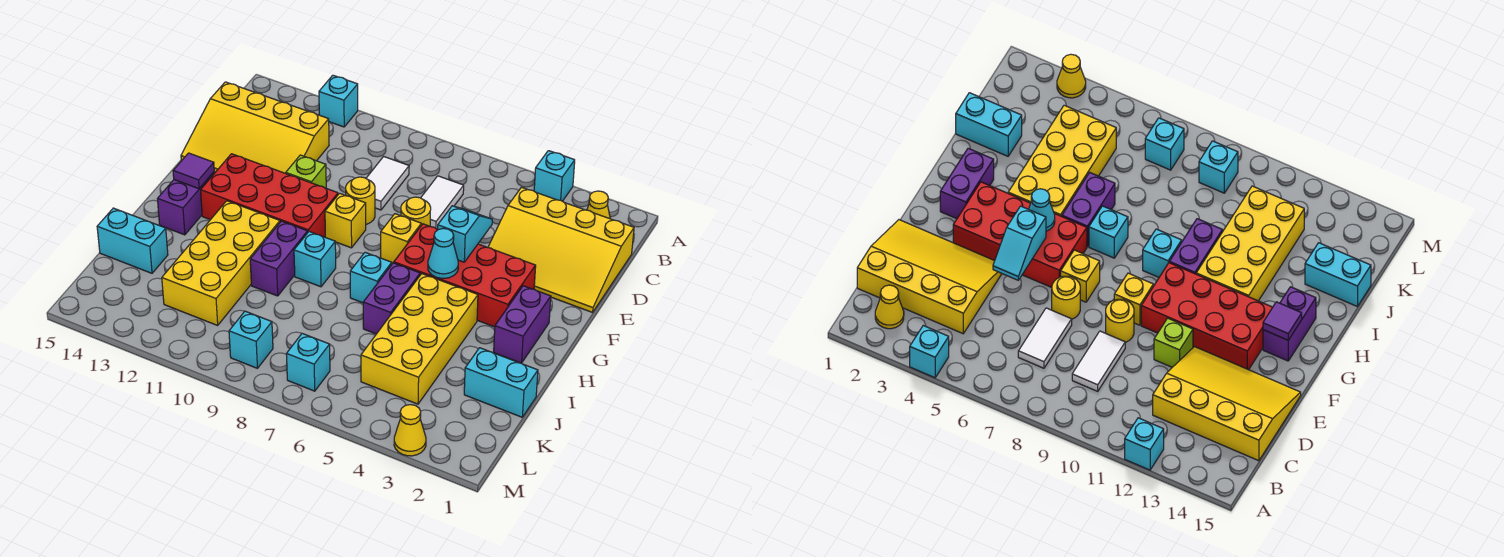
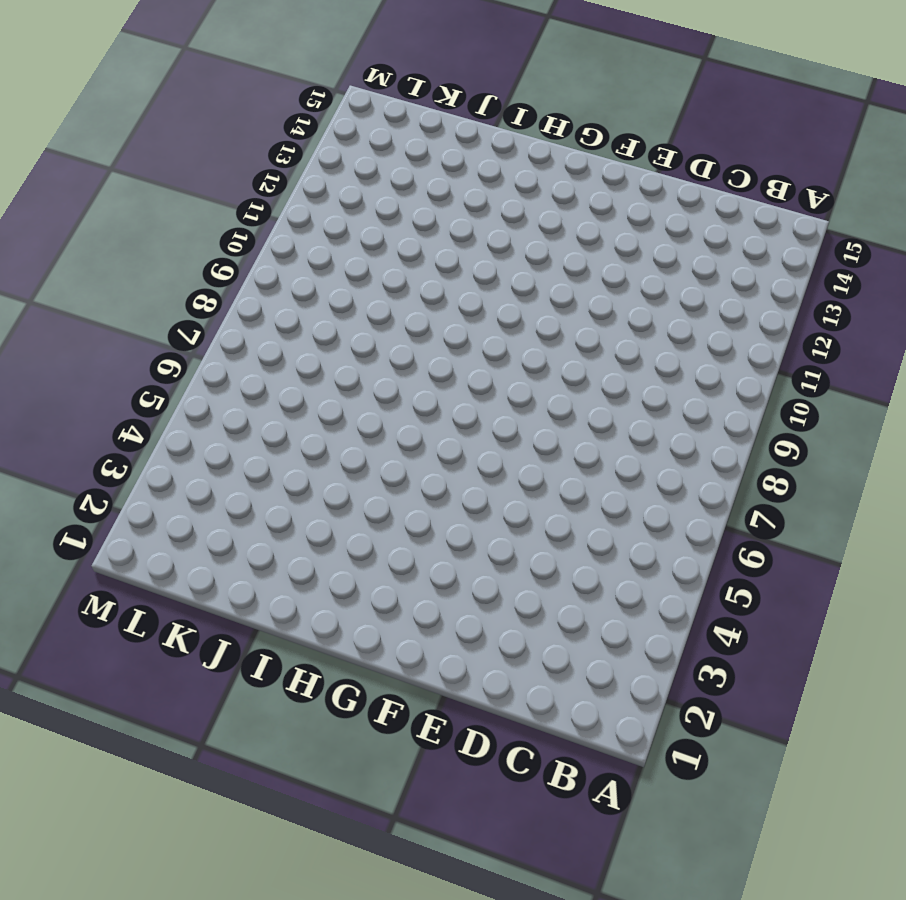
none -> cyan brick A4 level 1
none -> cyan brick A12 level 1
none -> yellow cone B2 level 1
none -> yellow slope C1:E4 level 1 top C

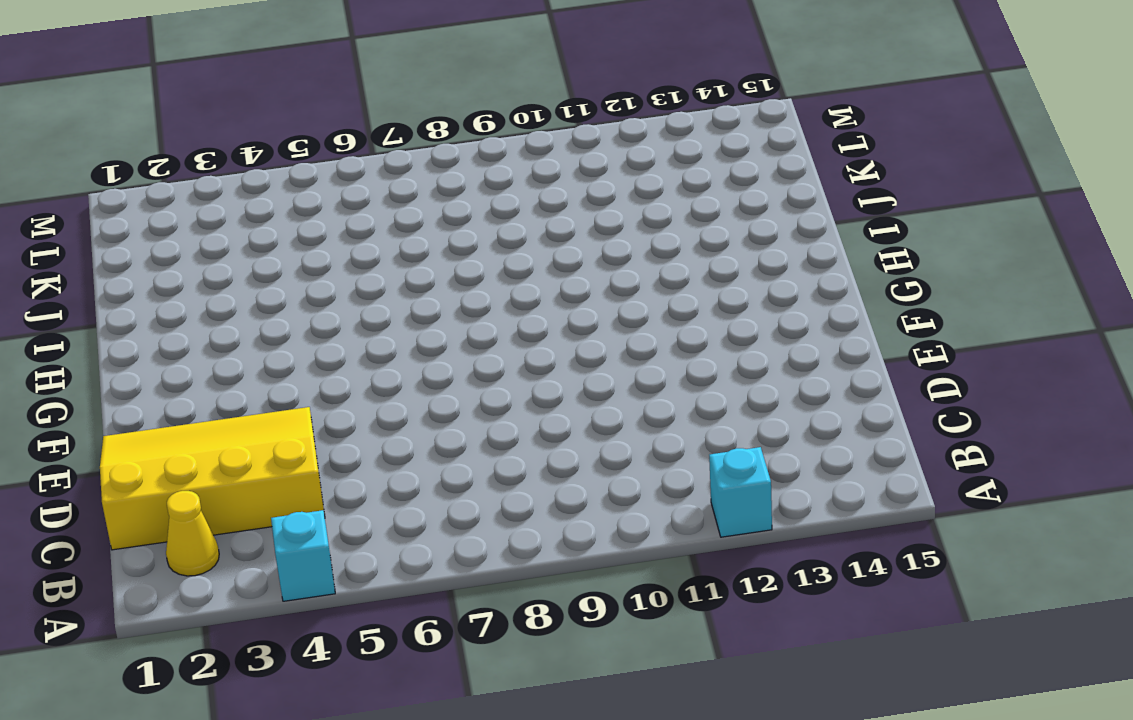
none -> white tile C7:D7 level 1
none -> white tile C9:D9 level 1
none -> yellow slope C12:E15 level 1 top C
none -> yellow round brick E7 level 1

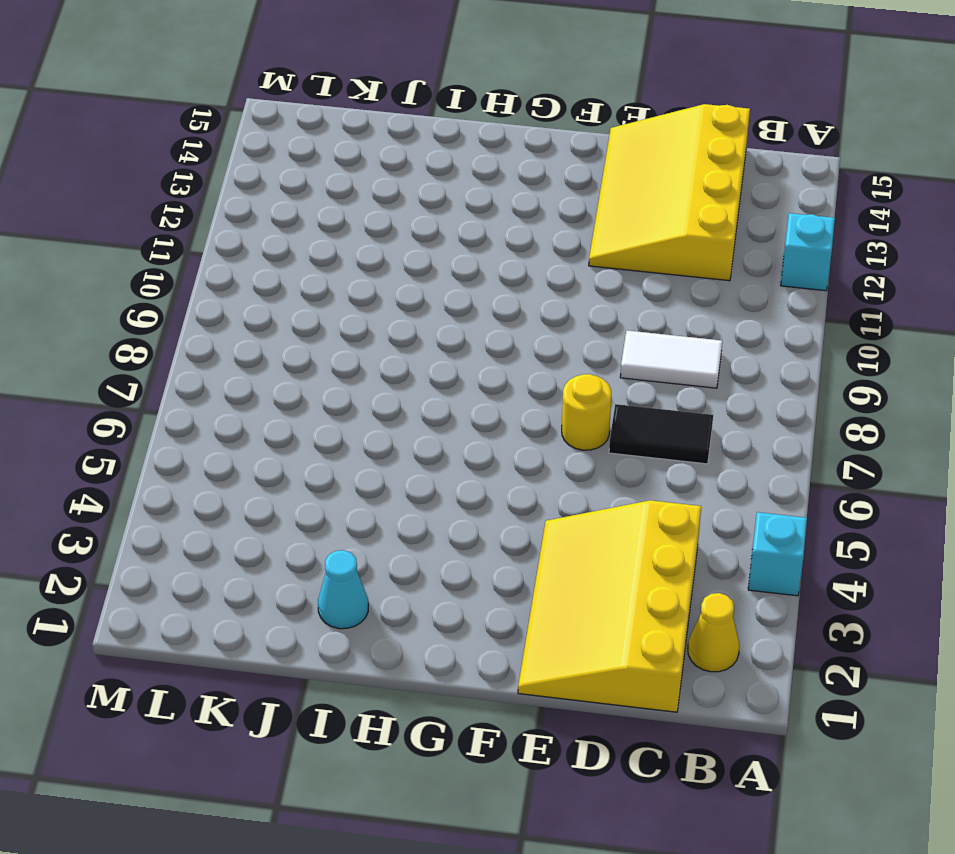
black tile C7:D7 level 1 -> white tile C7:D7 level 1
cyan cone I2 level 1 -> cyan cone G5 level 2
none -> yellow round brick E9 level 1
none -> lime brick E11 level 1
none -> red brick F3:G6 level 1
none -> yellow brick F7 level 1

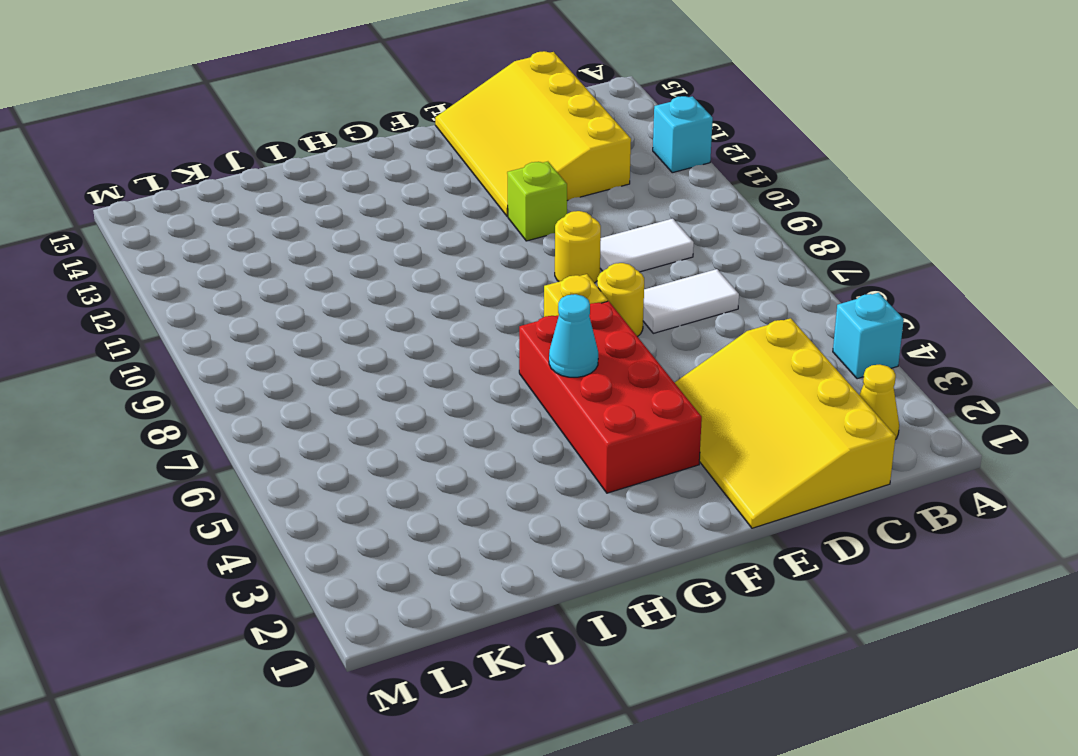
none -> yellow brick F9 level 1
none -> red brick F10:G13 level 1
none -> purple brick G2:H2 level 1
none -> purple brick G14:H14 level 1

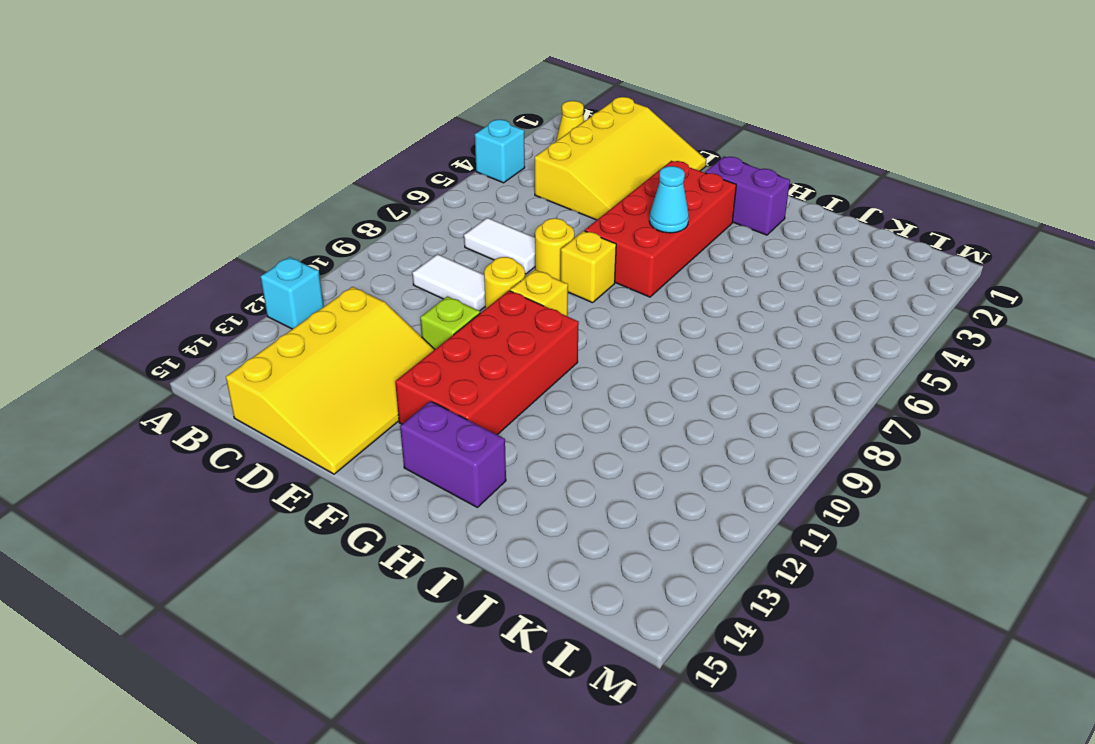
none -> yellow brick H4:K5 level 1
none -> purple brick H6:I6 level 1
none -> cyan brick H7 level 1
none -> cyan brick H9 level 1

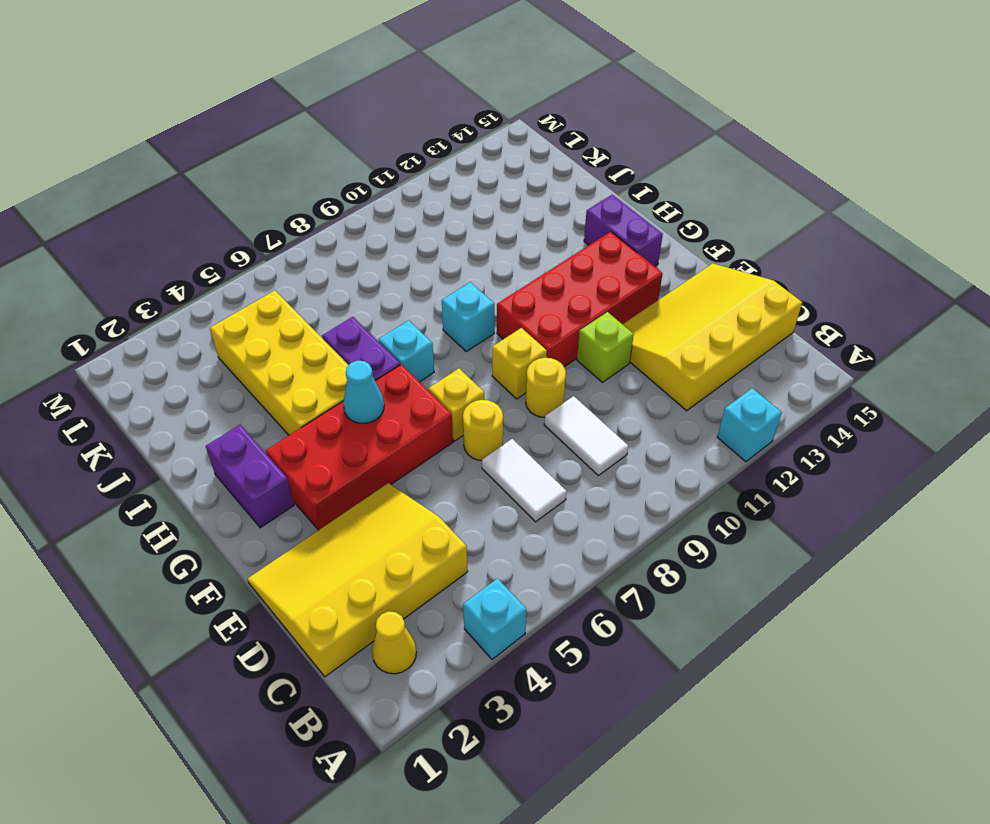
none -> purple brick H10:I10 level 1
none -> yellow brick H11:K12 level 1
none -> cyan brick J1:J2 level 1
none -> cyan brick J14:J15 level 1

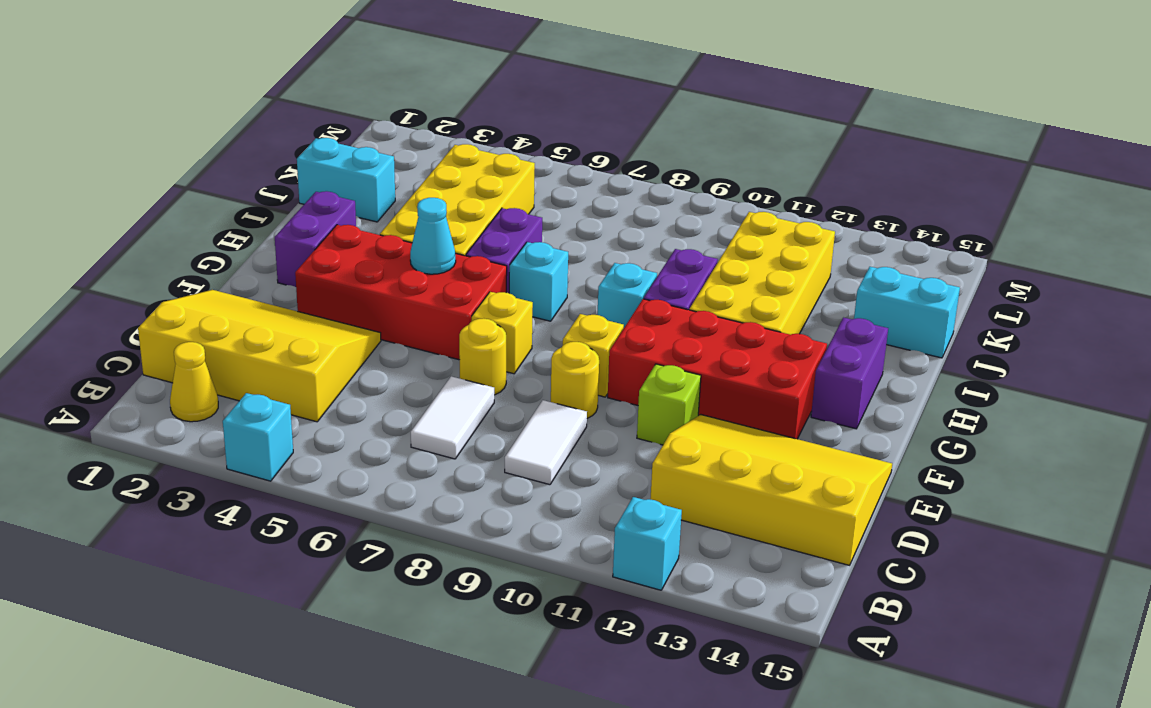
none -> cyan brick L7 level 1
none -> cyan brick L9 level 1
none -> yellow cone M3 level 1
none -> cyan slope E5:F5 level 2 top F

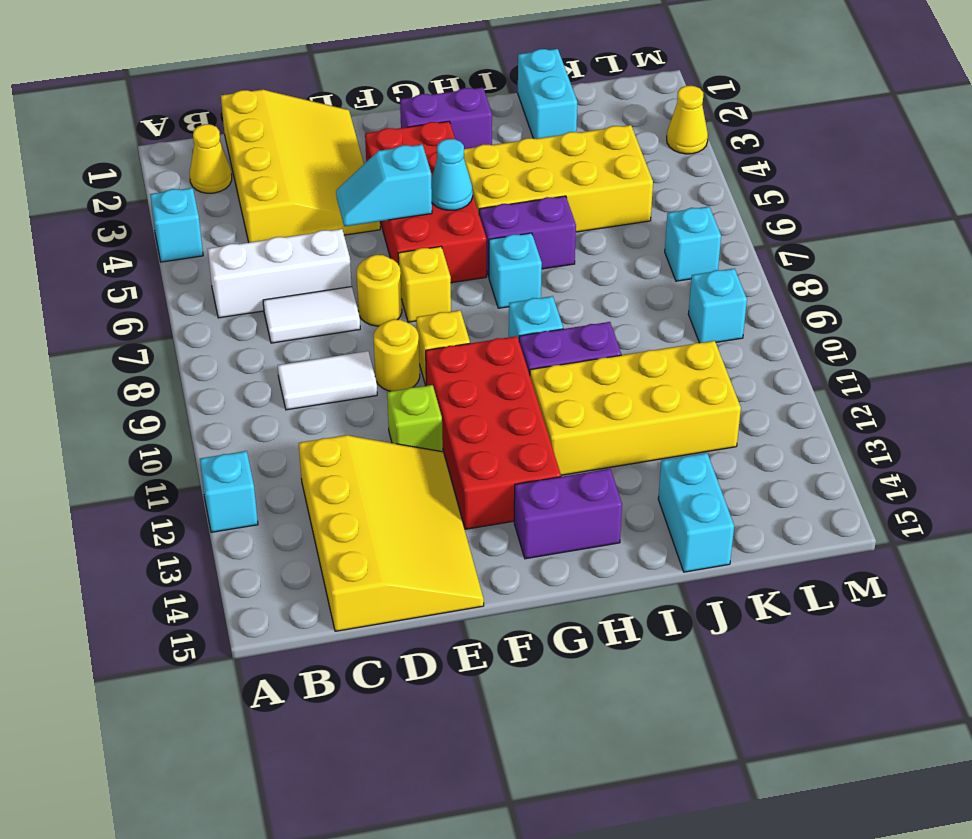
white brick B6:D6 level 1 -> none
none -> purple tile G14 level 2

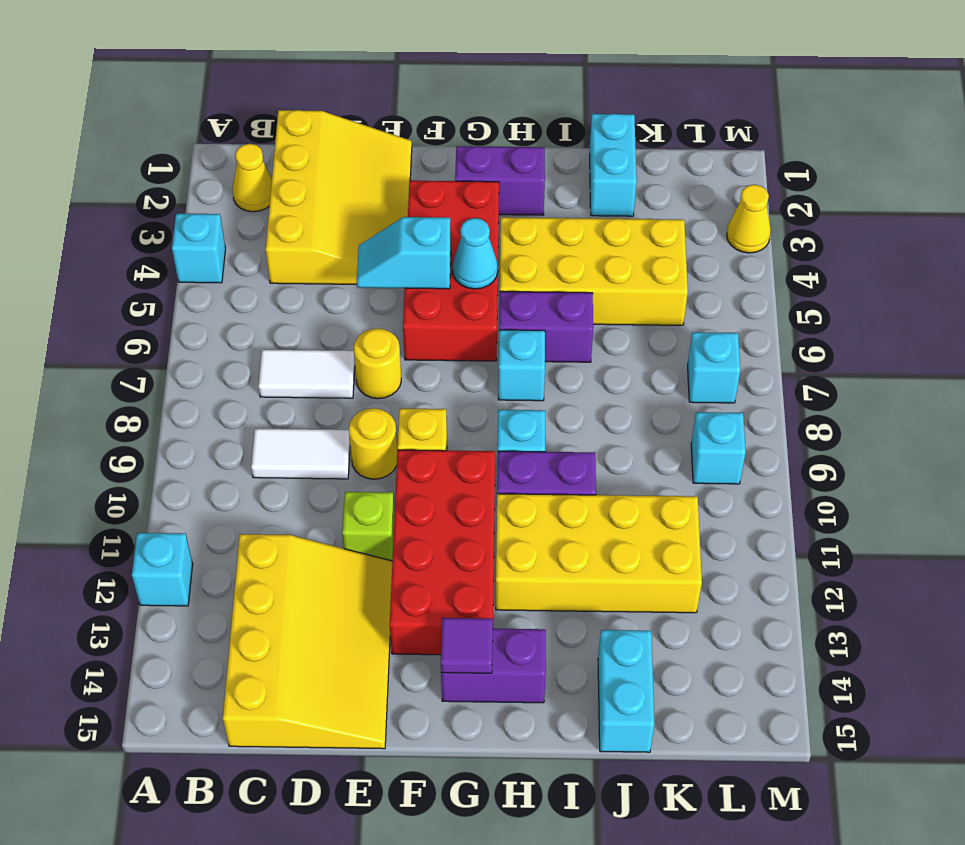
none -> yellow brick F7 level 1

